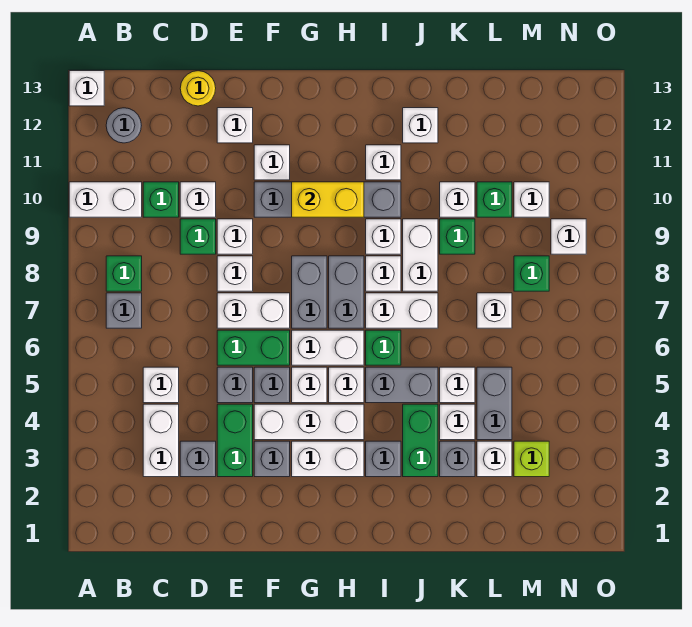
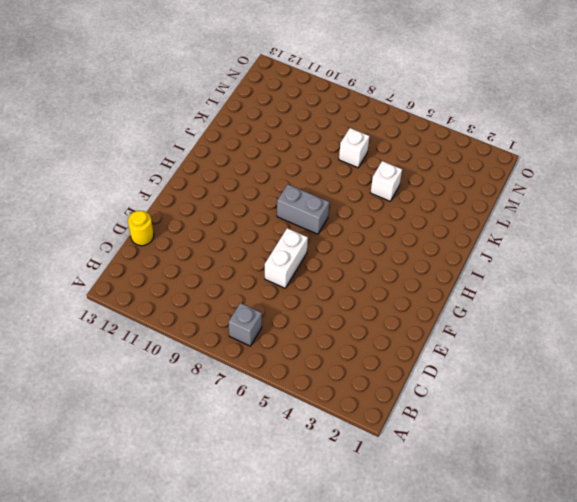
none -> white brick A10:B10 level 1
none -> white brick A13 level 1
none -> green brick B8 level 1
none -> grey round brick B12 level 1

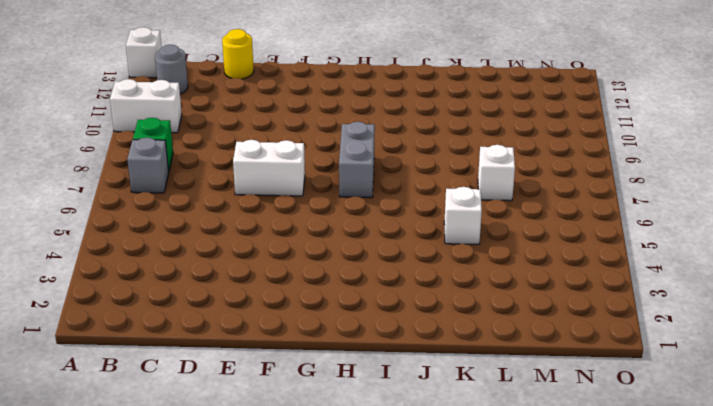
none -> white brick C3:C4 level 1
none -> white brick C5 level 1
none -> green brick C10 level 1
none -> grey brick D3 level 1

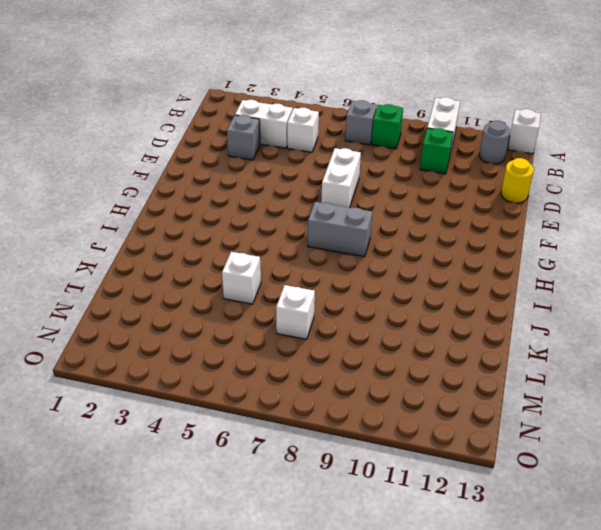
none -> green brick D9 level 1
none -> white brick D10 level 1
none -> green brick E3:E4 level 1
none -> grey brick E5 level 1

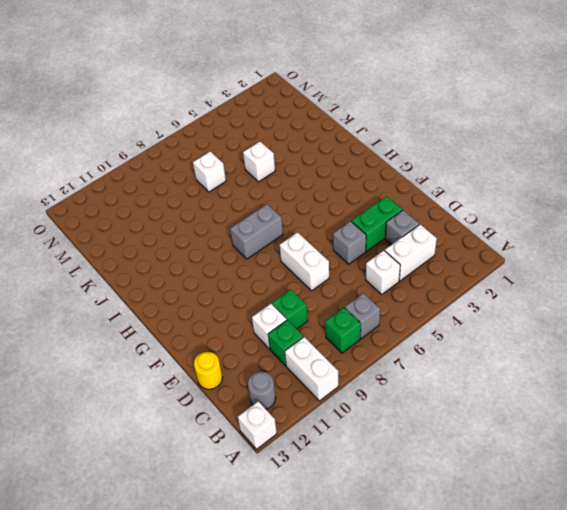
none -> green brick E6:F6 level 1
none -> white brick E8 level 1
none -> white brick E9 level 1
none -> white brick E12 level 1

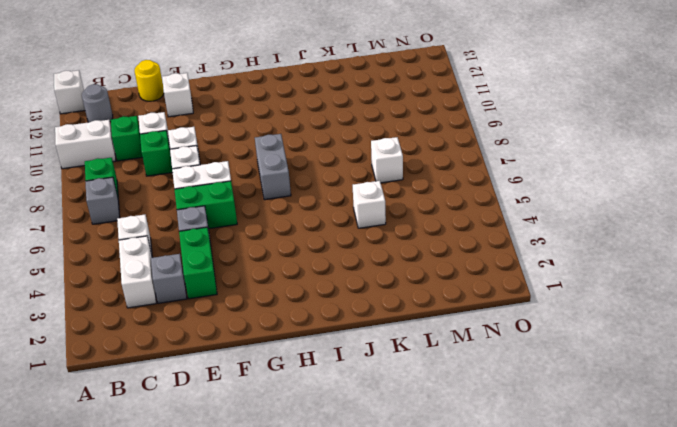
none -> grey brick F3 level 1
none -> white brick F4:H4 level 1
none -> grey brick F5 level 1
none -> grey brick F10:I10 level 1

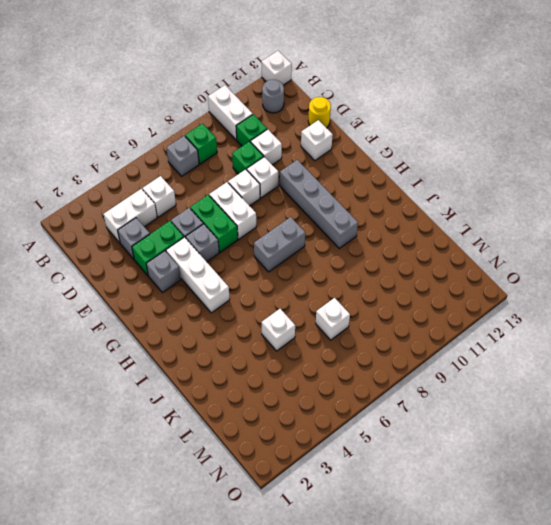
none -> white brick F11 level 1
none -> white brick G3:H3 level 1
none -> white brick G5 level 1
none -> white brick G6:H6 level 1

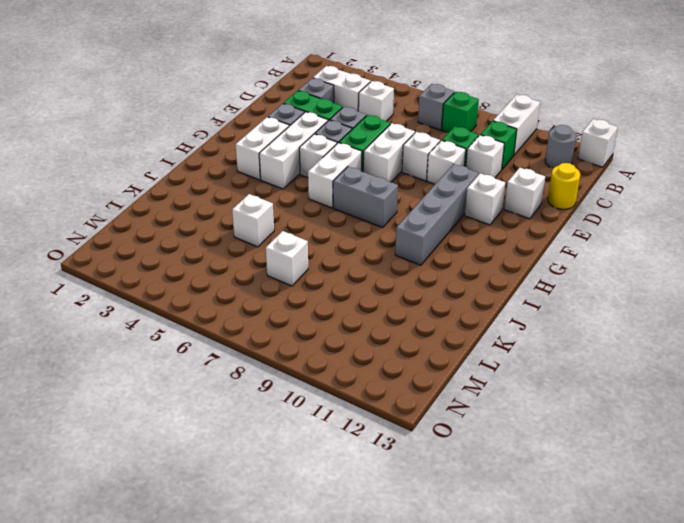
none -> grey brick G7:G8 level 1
none -> white brick H5 level 1
none -> grey brick I3 level 1
none -> grey brick I5:J5 level 1

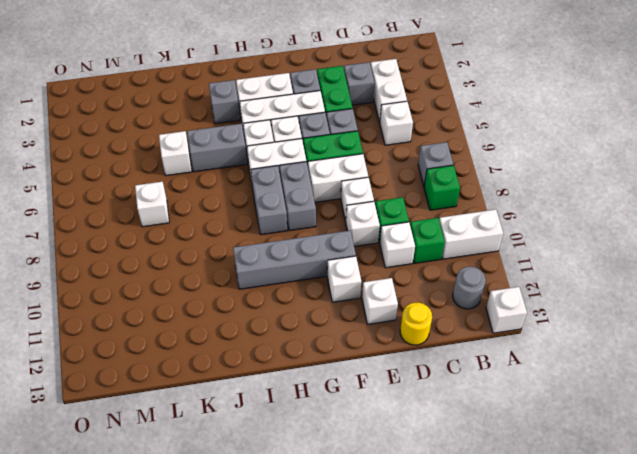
none -> green brick I6 level 1
none -> white brick I7:J7 level 1
none -> white brick I8 level 1
none -> white brick I9 level 1

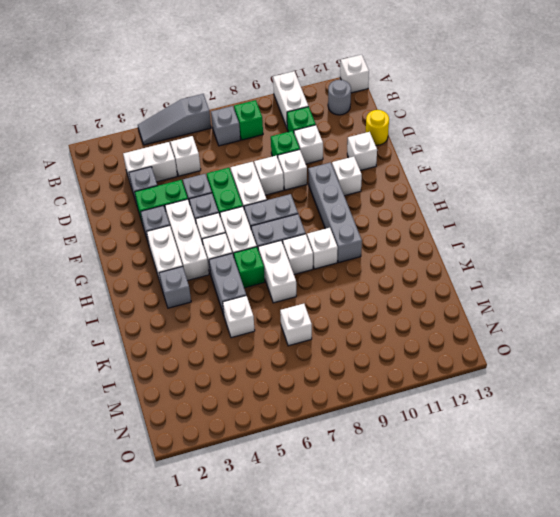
grey slope A4:A6 level 1 top 6 -> none
none -> white brick I11 level 1
none -> green brick J3:J4 level 1
none -> white brick J8:J9 level 1
none -> white brick J12 level 1

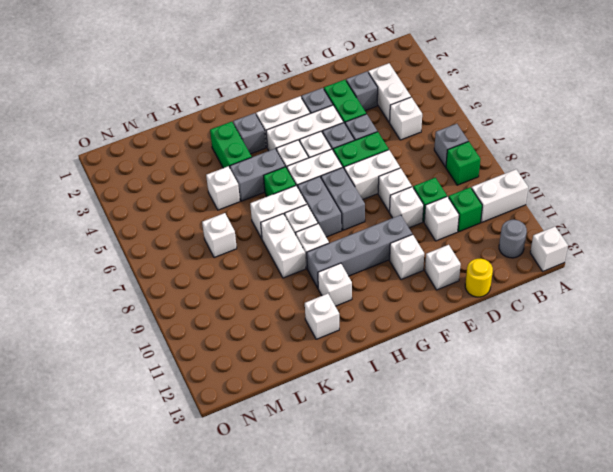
none -> grey brick K3 level 1
none -> white brick K4 level 1
none -> green brick K9 level 1
none -> white brick K10 level 1

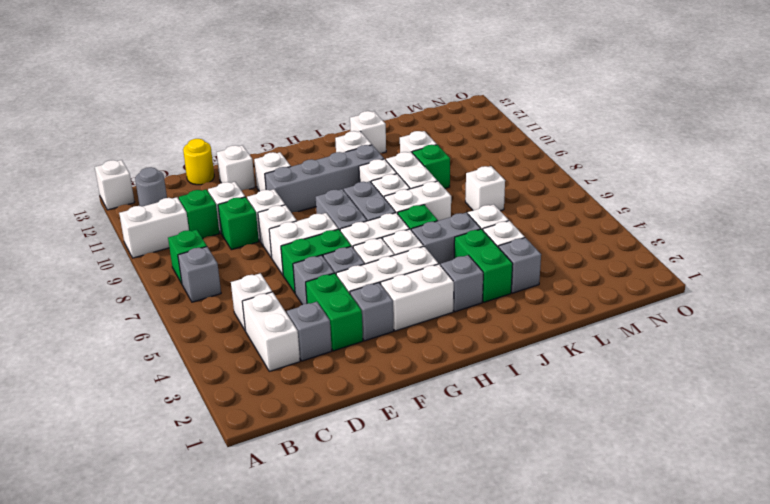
none -> white brick L3 level 1
none -> grey brick L4:L5 level 1
none -> green brick L10 level 1
none -> lime brick M3 level 1

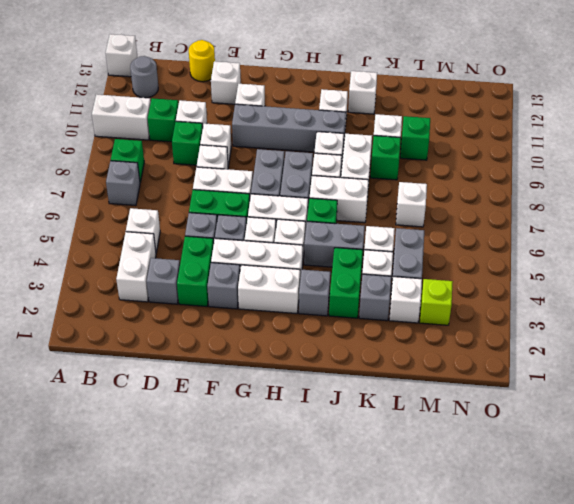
none -> green brick M8 level 1
none -> white brick M10 level 1
none -> white brick N9 level 1
none -> yellow brick G10:H10 level 2

